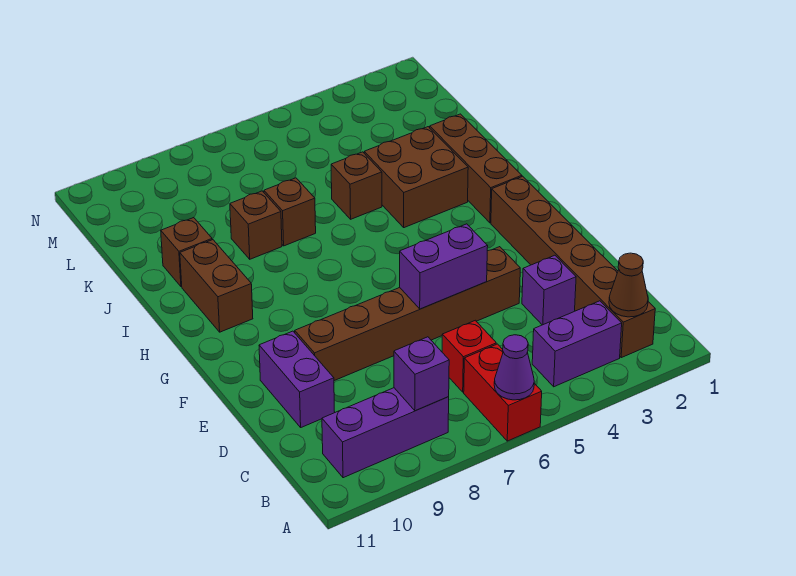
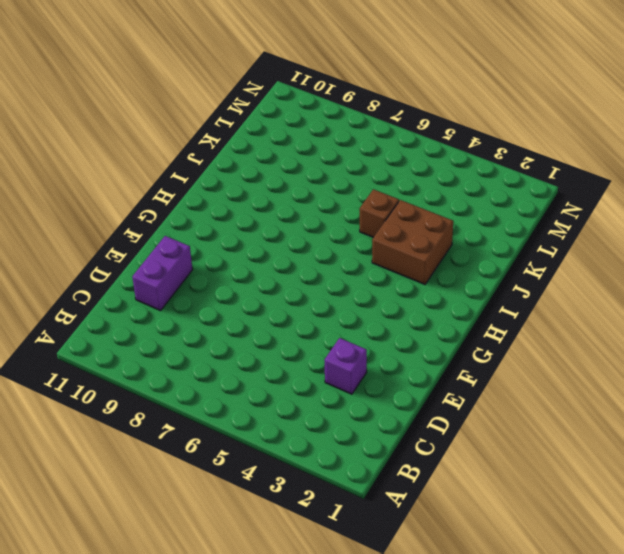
none -> red brick A6:B6 level 1
none -> brown brick B2:G2 level 1
none -> purple brick B3:B4 level 1

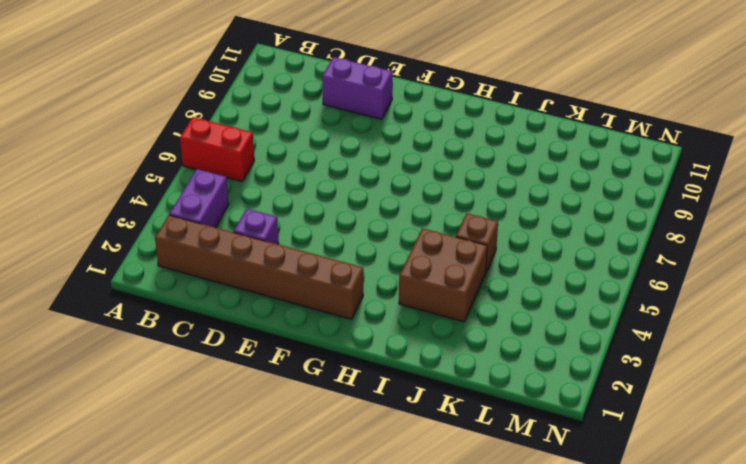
none -> purple brick B8:B10 level 1
none -> red brick C6 level 1
none -> brown brick E4:E9 level 1

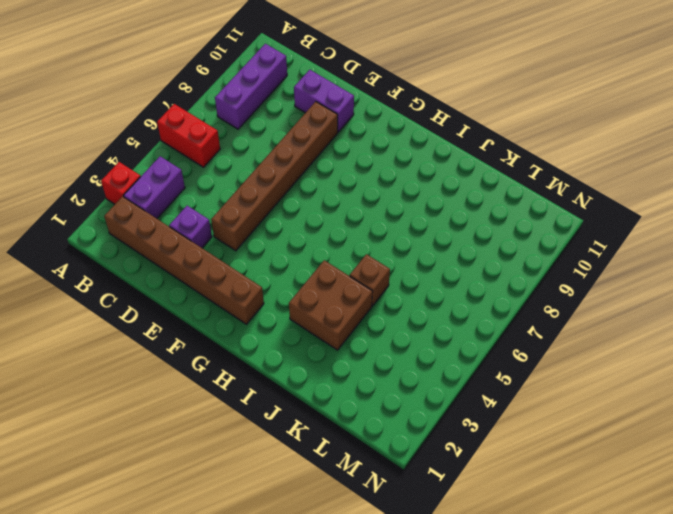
red brick A3 level 1 -> red brick C6 level 1
none -> brown brick H2:J2 level 1
none -> brown brick H10:I10 level 1
none -> brown brick J7 level 1

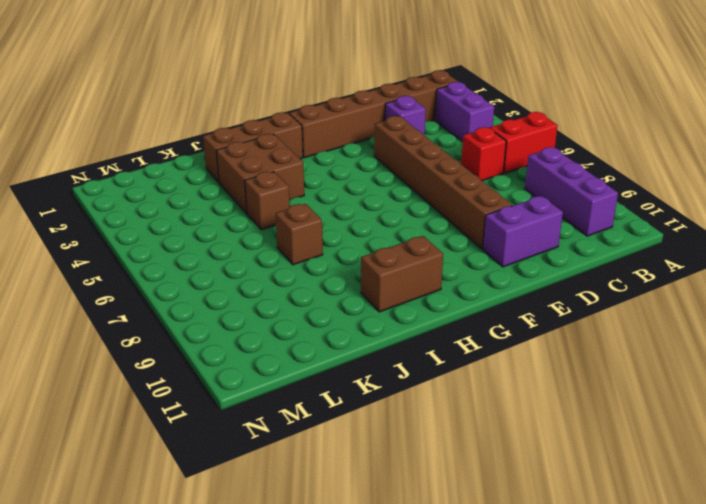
none -> brown brick J8 level 1
none -> brown brick J10 level 1
none -> purple cone A6 level 2

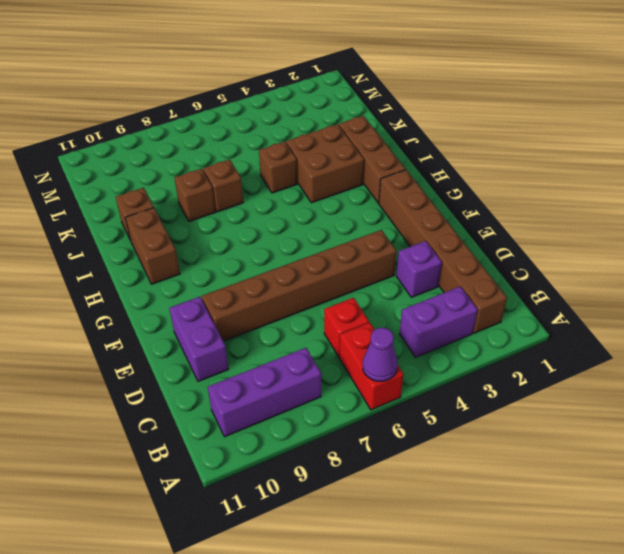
none -> brown cone B2 level 2
none -> purple brick B8 level 2
none -> purple brick E5:E6 level 2

